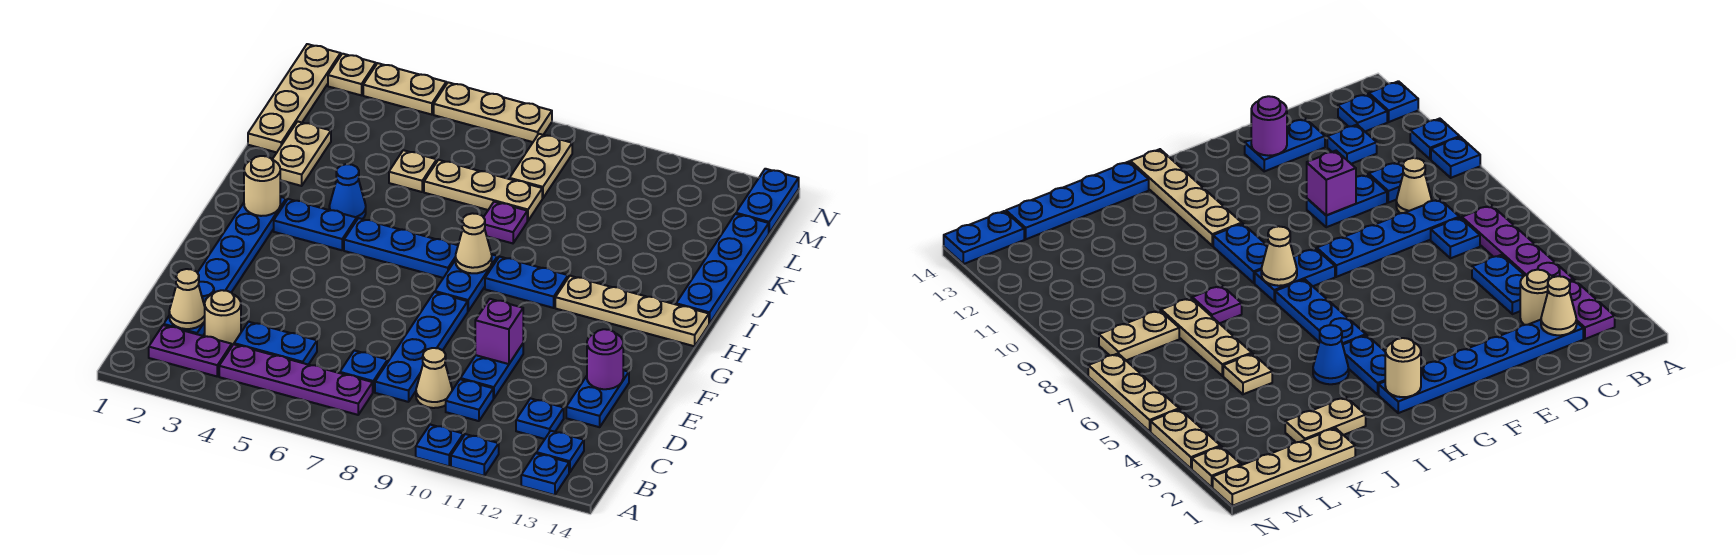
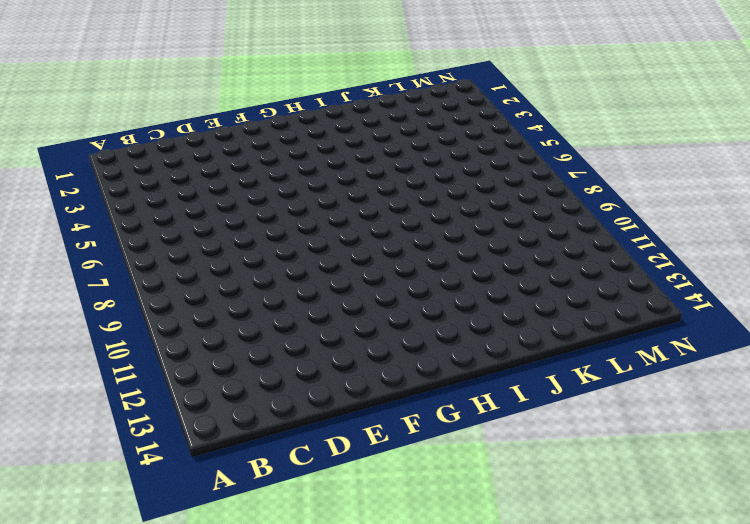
none -> blue plate A10 level 1
none -> blue plate A11 level 1
none -> blue plate A13 level 1
none -> purple plate B2:B3 level 1

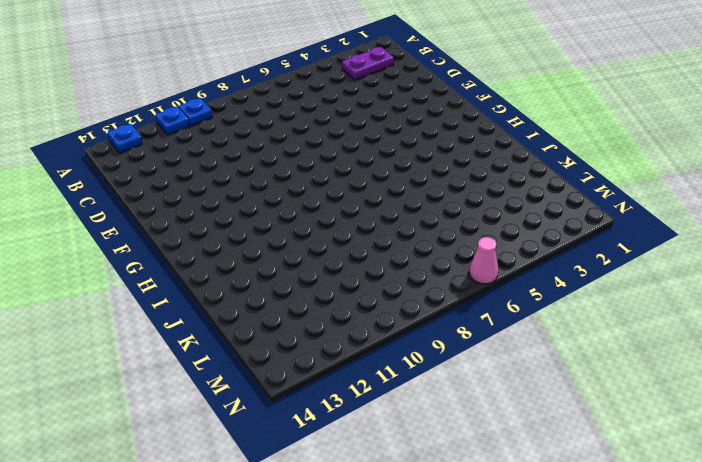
pink cone N6 level 1 -> tan plate N5:N7 level 1
none -> purple plate B4:B7 level 1
none -> blue plate B13 level 1
none -> blue plate C2:H2 level 1
none -> tan round brick C3 level 1

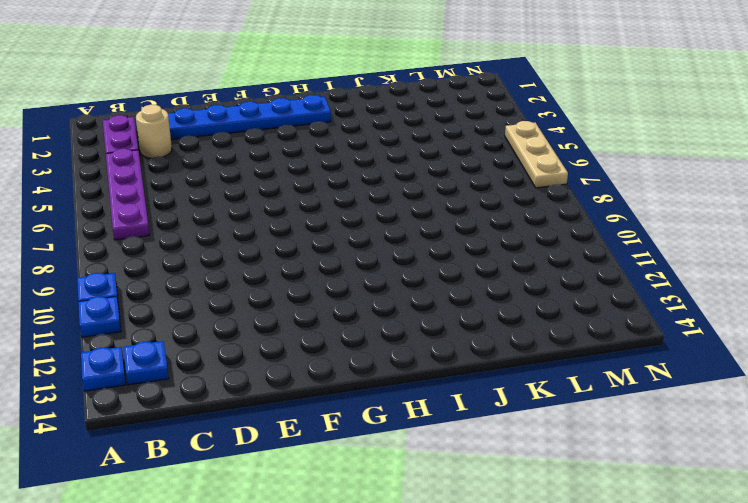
none -> blue plate C4:C5 level 1
none -> blue plate C7 level 1
none -> blue plate C8:F8 level 1
none -> tan cone C9 level 1

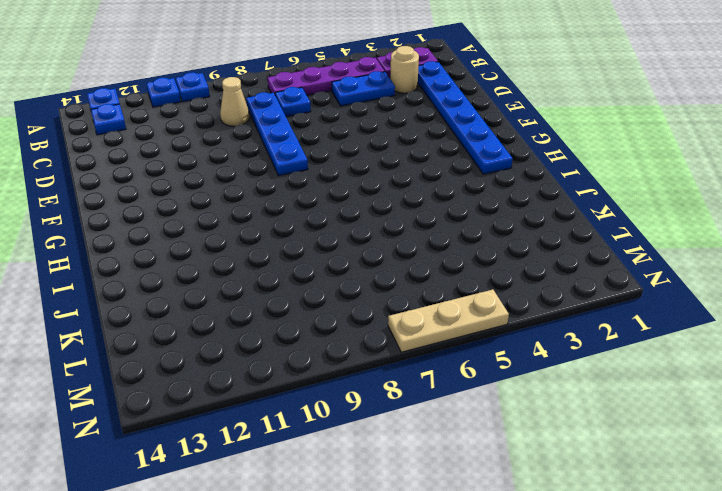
none -> blue plate C10 level 1
none -> blue plate C12 level 1
none -> blue plate D10:E10 level 1
none -> blue plate D13:E13 level 1

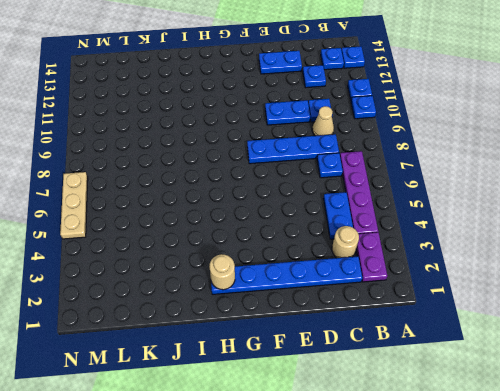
none -> blue plate G8:H8 level 1
none -> blue plate H3:H4 level 1
none -> blue plate H5:H7 level 1
none -> blue plate H9:H10 level 1

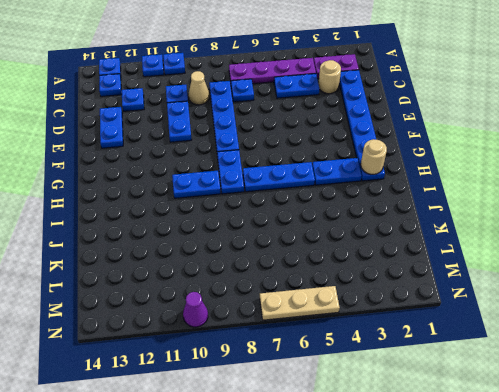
purple cone N10 level 1 -> none
none -> tan plate H11:H14 level 1
none -> blue cone I4 level 1
none -> blue plate I14:L14 level 1
none -> tan plate J2:K2 level 1

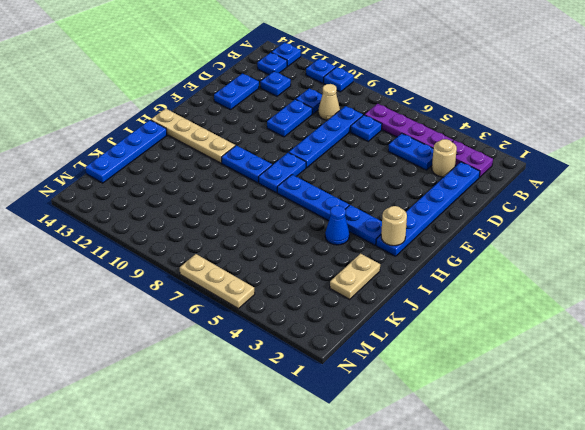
none -> purple plate J8 level 1
none -> tan plate K1:N1 level 1
none -> tan plate K5 level 1
none -> tan plate K6:K8 level 1

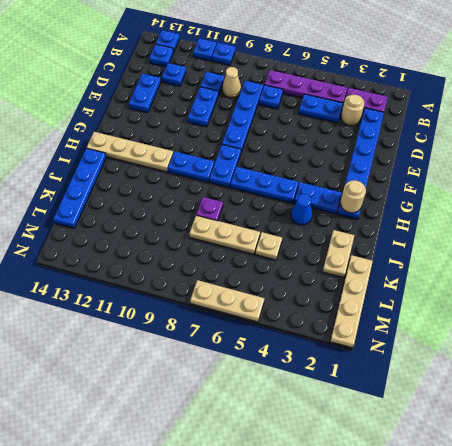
none -> tan plate L8:M8 level 1
none -> blue plate M14:N14 level 1
none -> tan plate N2 level 1
none -> tan plate N3:N4 level 1

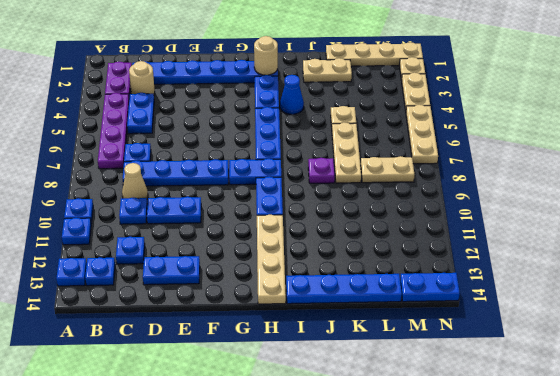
none -> tan cone C2 level 2
none -> purple brick E10 level 2
none -> purple round brick E13 level 2
none -> tan cone H8 level 2

